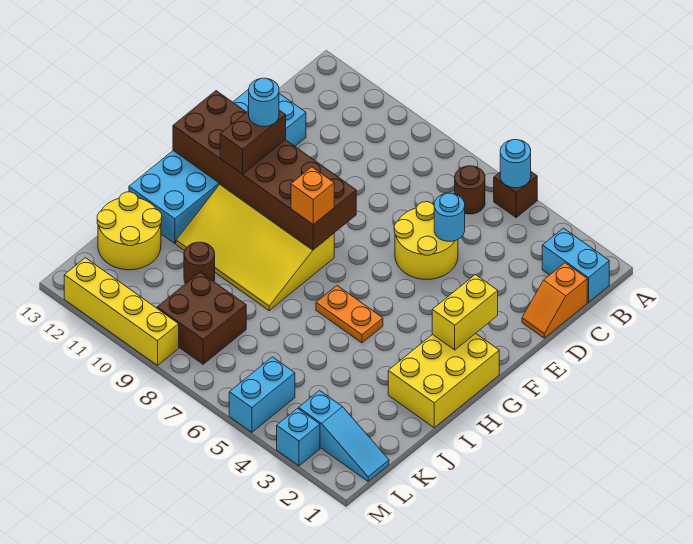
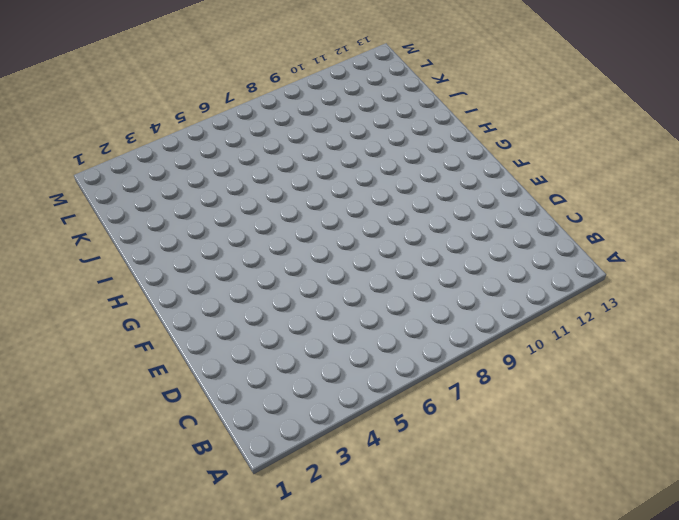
none -> brown brick A5 level 1
none -> cyan brick B1:B2 level 1
none -> brown round brick B6 level 1

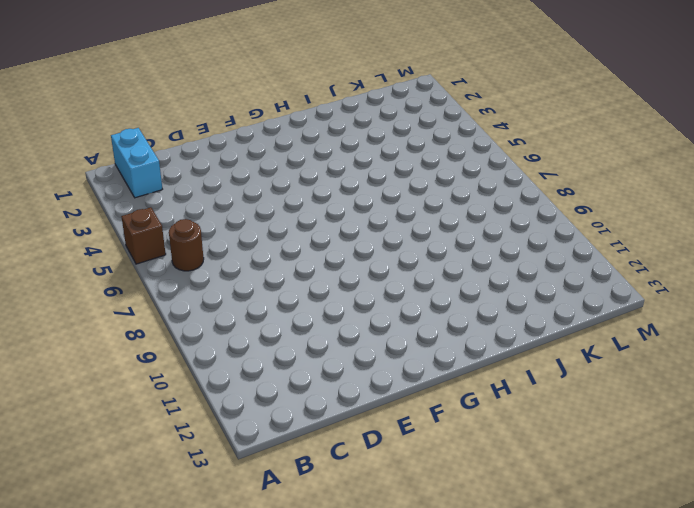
none -> orange slope C1:D1 level 1 top C
none -> yellow round brick D5:E6 level 1
none -> cyan brick D12:I13 level 1

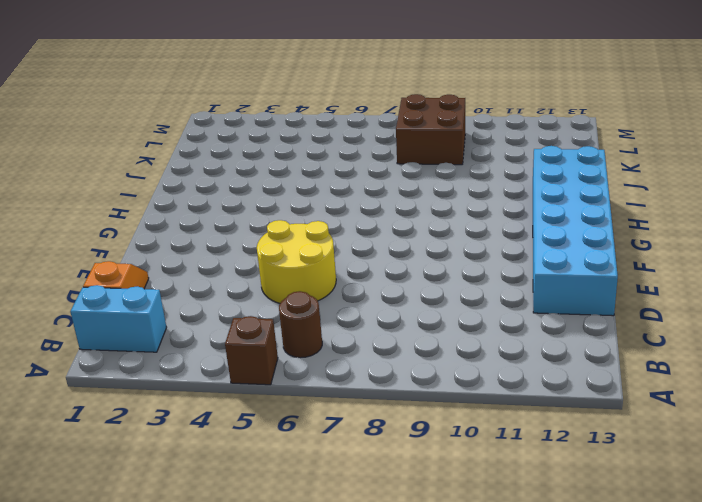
none -> yellow brick G1:I2 level 1
none -> yellow slope G8:I11 level 1 top G
none -> orange plate H5:H6 level 1

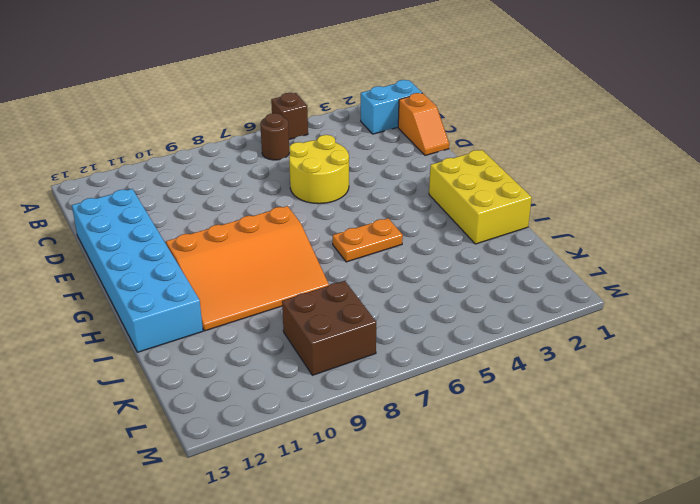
orange slope G8:I11 level 1 top G -> yellow slope G8:I11 level 1 top G
none -> brown round brick J10 level 1
none -> yellow round brick J12:K13 level 1
none -> cyan slope L1:L3 level 1 top 3

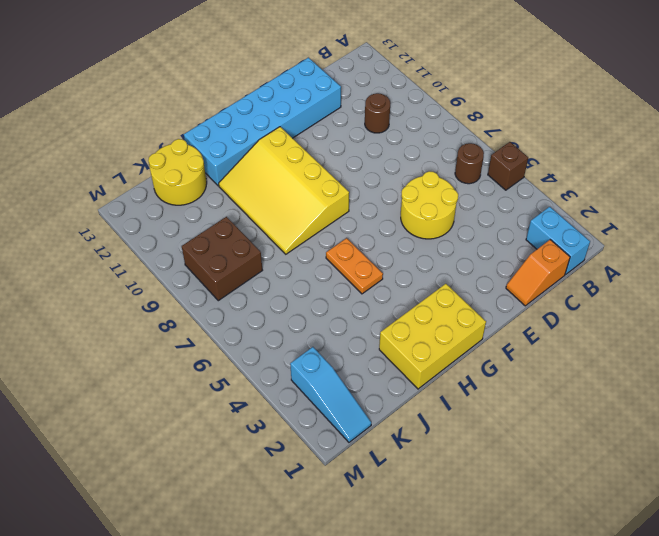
brown round brick C10 level 1 -> brown round brick J10 level 1
none -> cyan brick L5:M5 level 1
none -> cyan brick M3 level 1
none -> yellow brick M9:M12 level 1

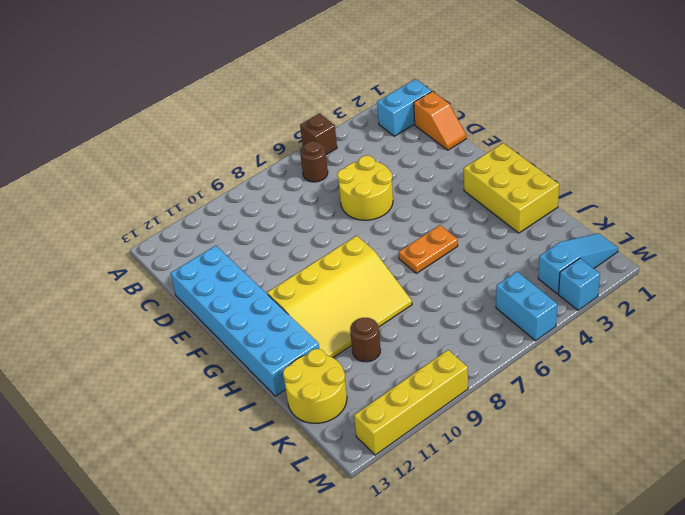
none -> brown brick K8:L9 level 1
none -> cyan round brick A5 level 2
none -> cyan round brick D5 level 2

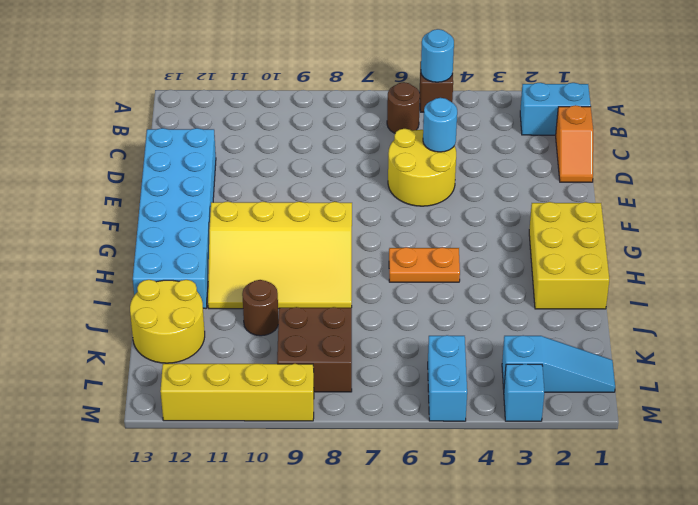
none -> yellow brick F2:G2 level 2
none -> brown brick F8:G13 level 2
none -> brown brick F11:G11 level 3

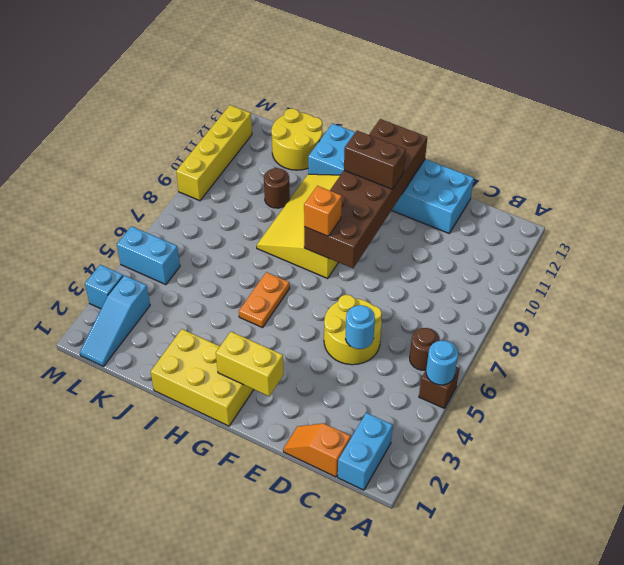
none -> brown brick K8:L9 level 1
none -> cyan round brick F11 level 4

